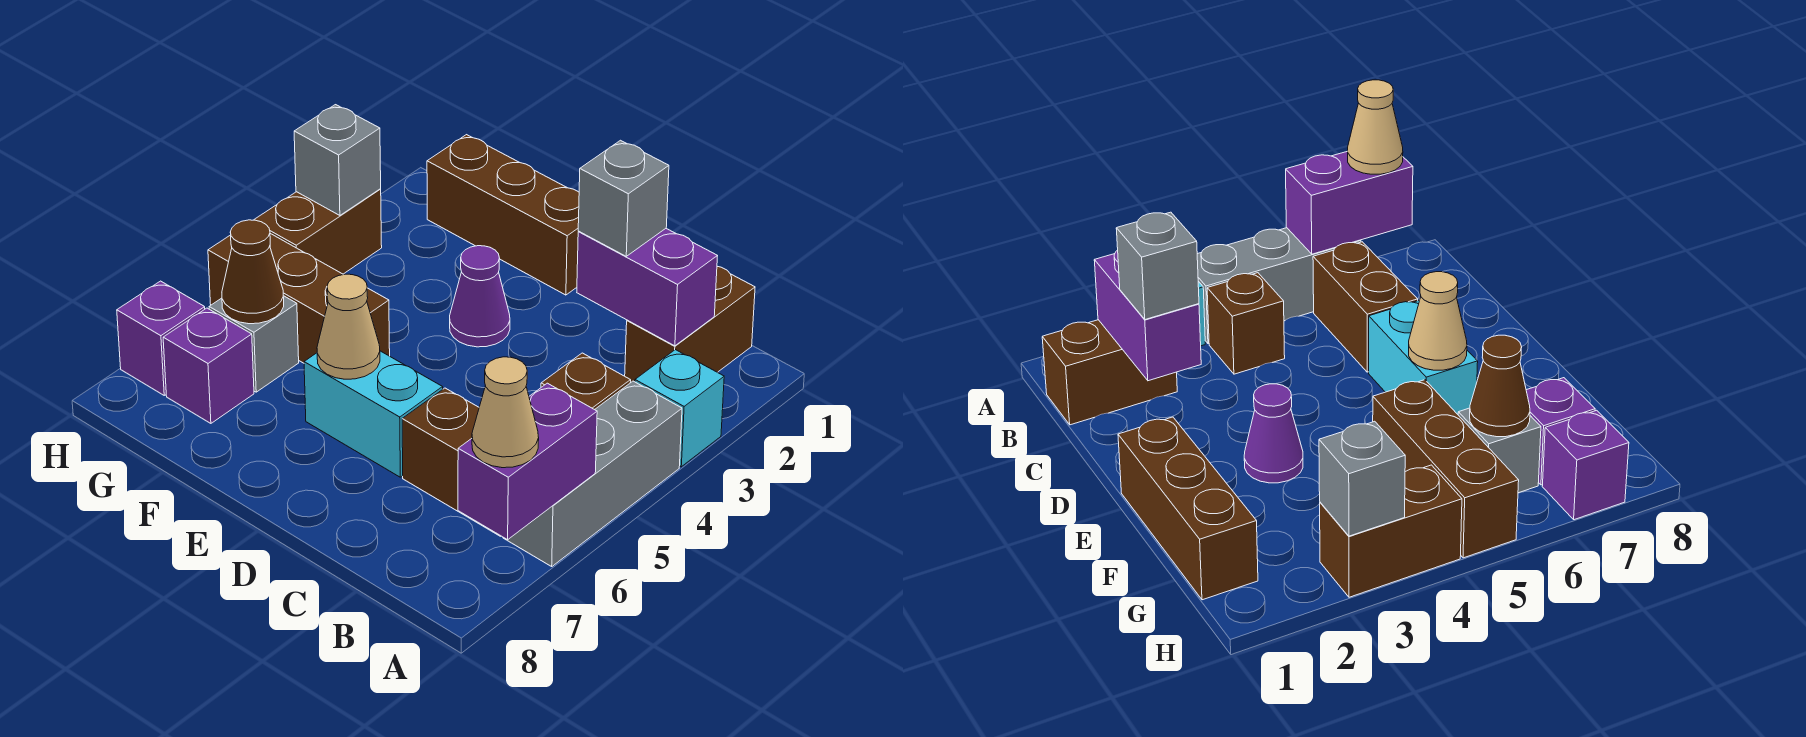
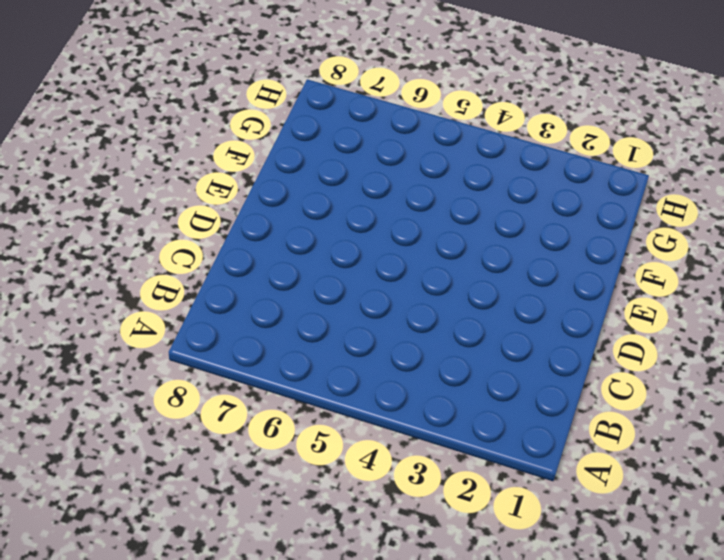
none -> cyan brick A3 level 1
none -> grey brick A4:A6 level 1
none -> brown brick B1:B2 level 1

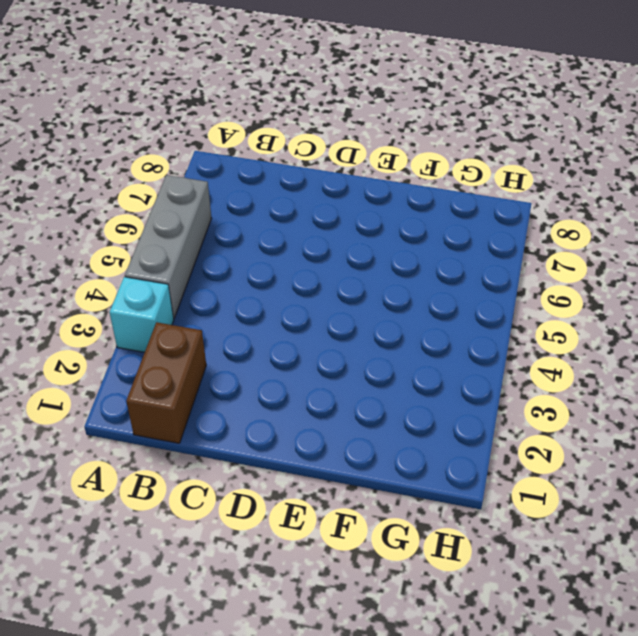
none -> brown brick B4 level 1
none -> brown brick B6:C6 level 1
none -> cyan brick D6:E6 level 1

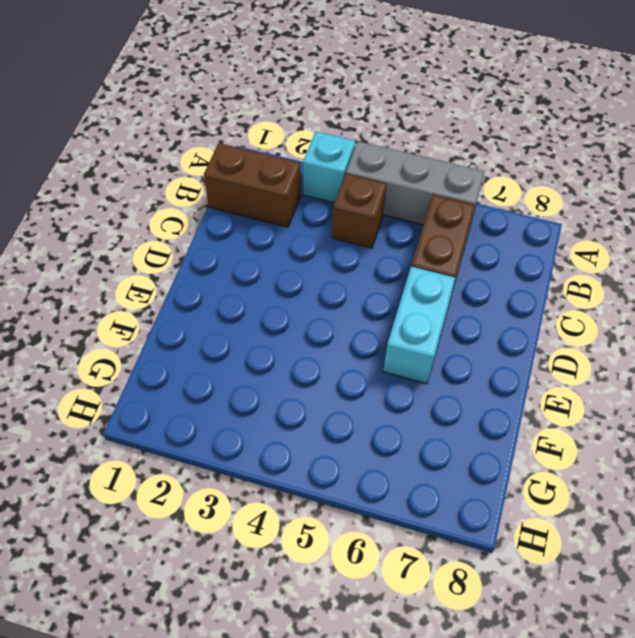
none -> brown brick E1:G1 level 1
none -> purple cone E3 level 1
none -> brown brick F5:H5 level 1

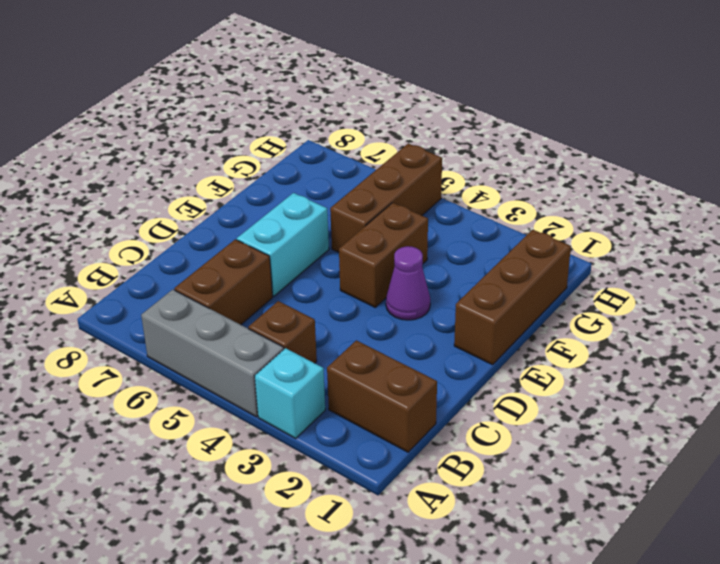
brown brick E4:F4 level 1 -> brown brick H3:H4 level 1
none -> grey brick G6 level 1
none -> purple brick G7 level 1
none -> purple brick H7 level 1

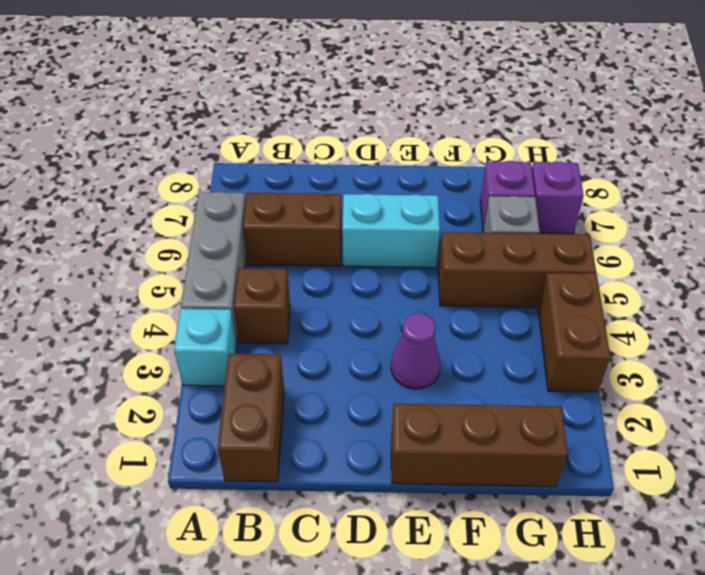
none -> purple brick A6:A7 level 2
none -> purple brick B2:C2 level 2
none -> tan cone E6 level 2

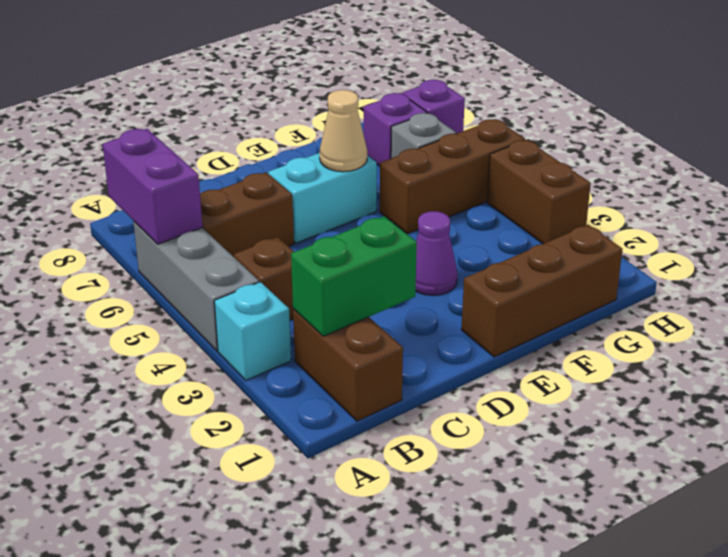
green brick B2:C2 level 2 -> purple brick B2:C2 level 2
none -> brown cone G6 level 2
none -> grey brick H3 level 2
none -> tan cone A7 level 3

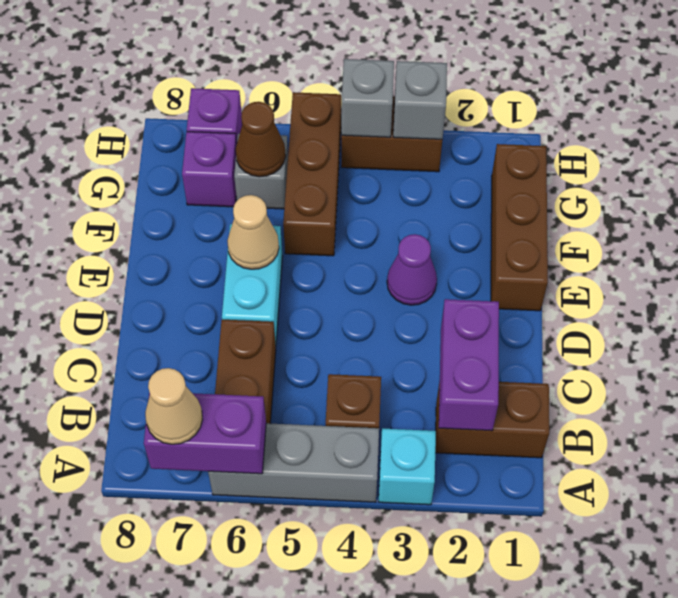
grey brick H4 level 2 -> grey brick C2 level 3

